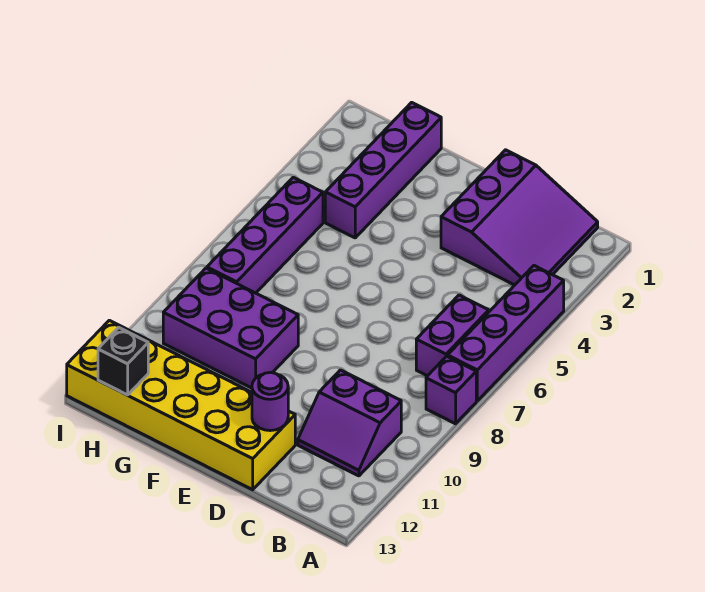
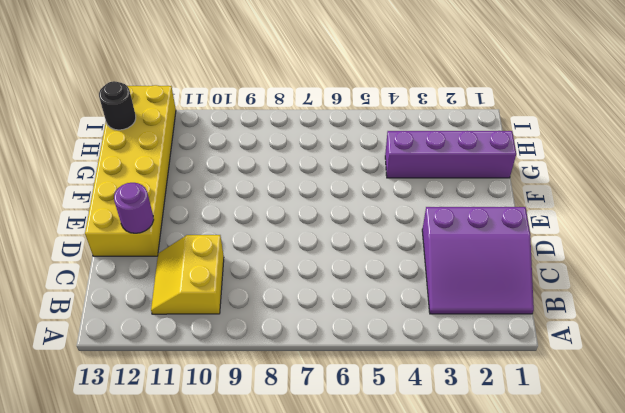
yellow slope B10:C11 level 1 top 10 -> purple slope B10:C11 level 1 top 10
black round brick H13 level 2 -> black brick H13 level 2
none -> purple brick A4:A7 level 1
none -> purple brick A8 level 1

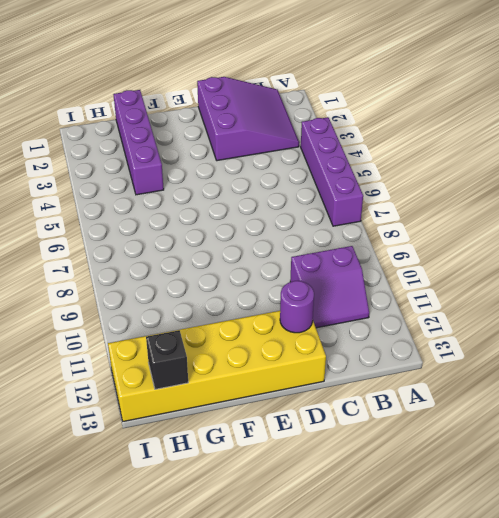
none -> purple brick A8 level 1
none -> purple brick B6:B7 level 1

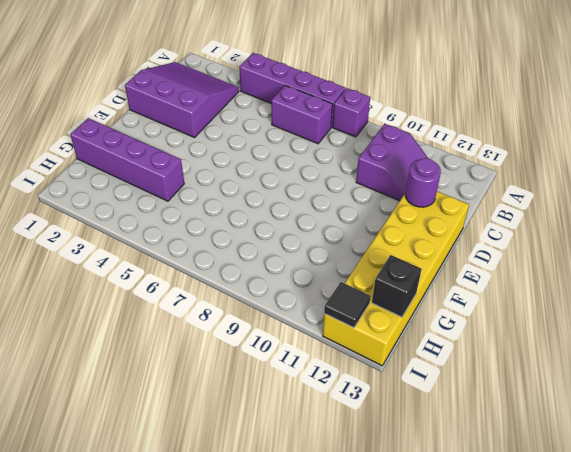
black tile I12 level 2 -> none
none -> purple brick F9:H10 level 1
none -> purple brick H5:H8 level 1

